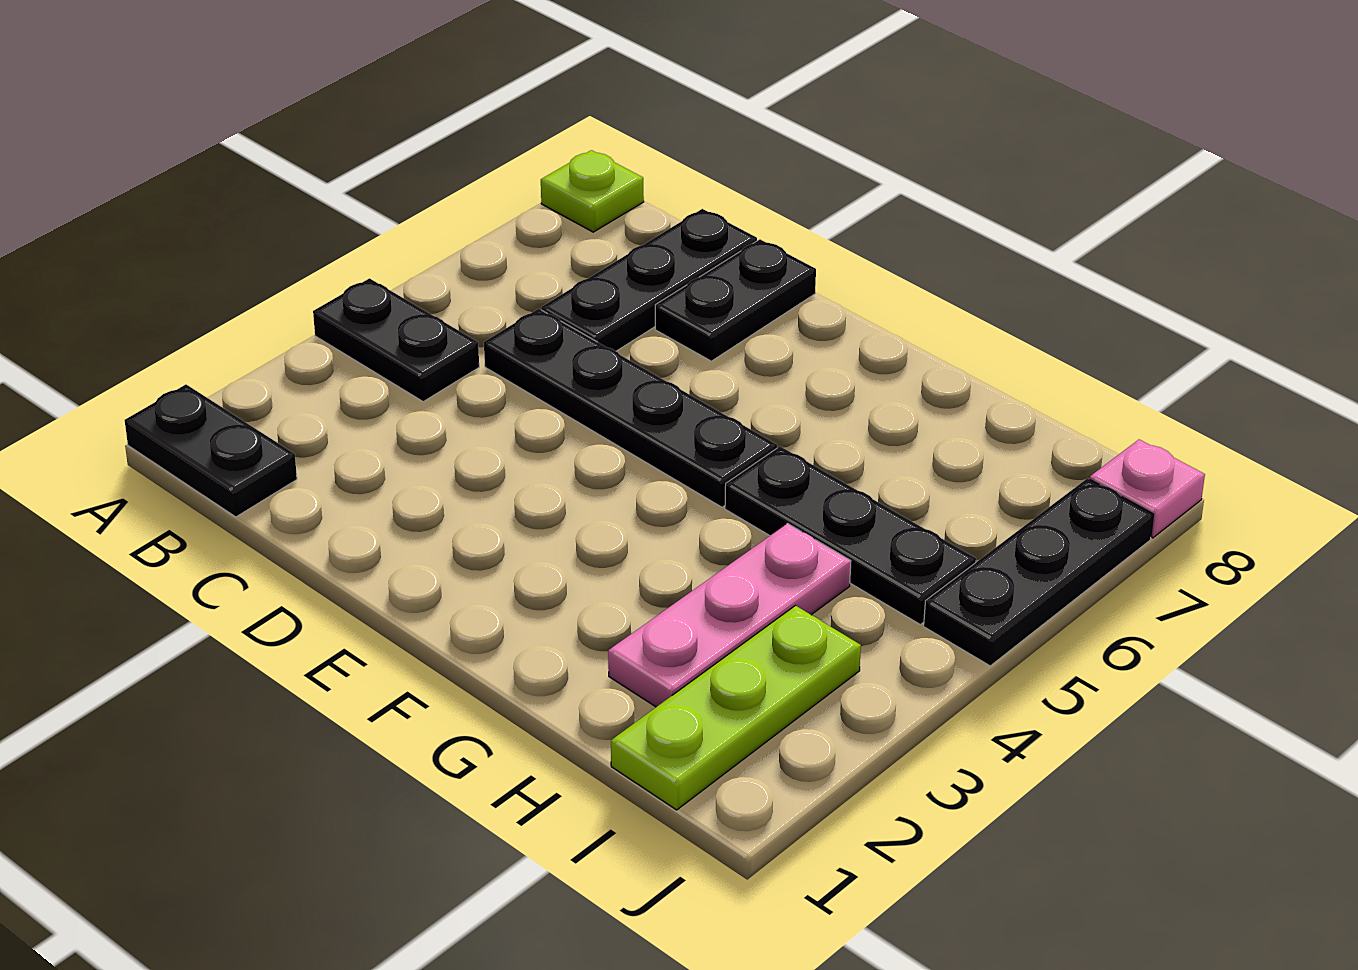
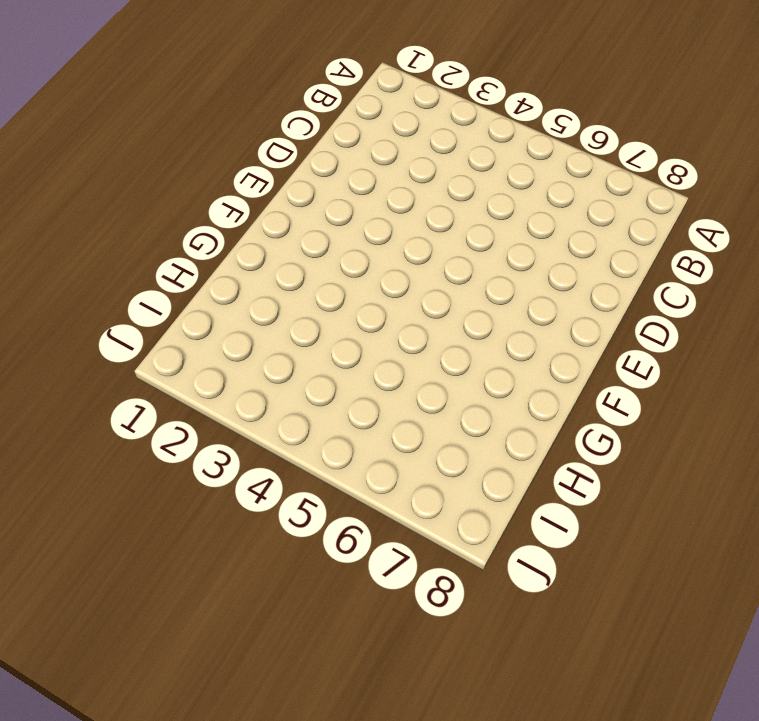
none -> black plate A1:B1 level 1
none -> black plate A4:B4 level 1

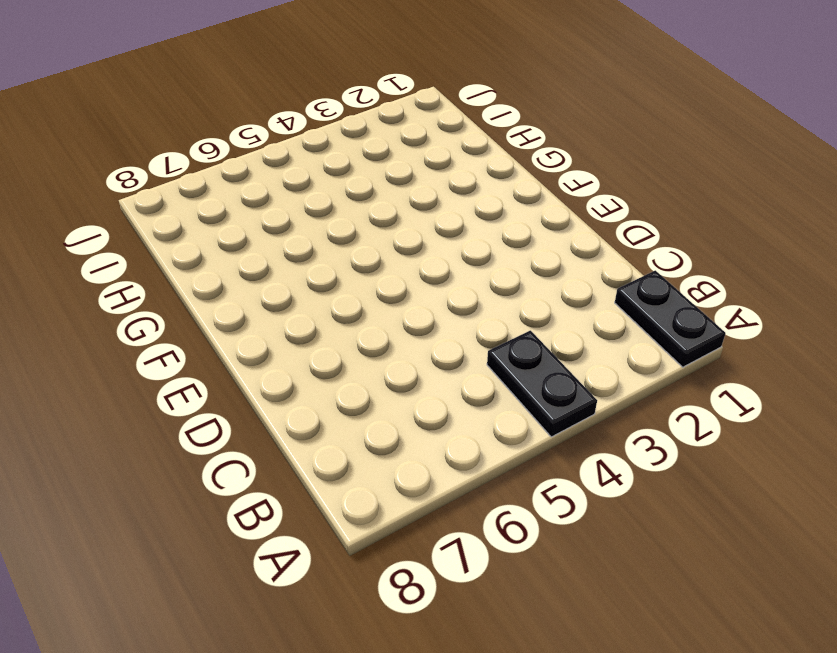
none -> lime plate A8 level 1
none -> black plate C5:F5 level 1

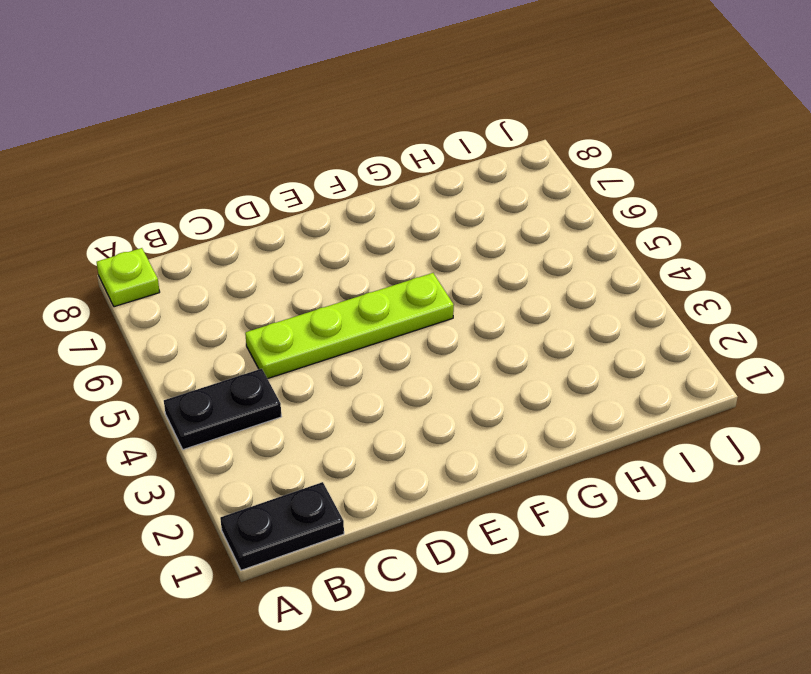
lime plate C5:F5 level 1 -> black plate C5:F5 level 1
none -> black plate C6:C8 level 1
none -> black plate D7:D8 level 1

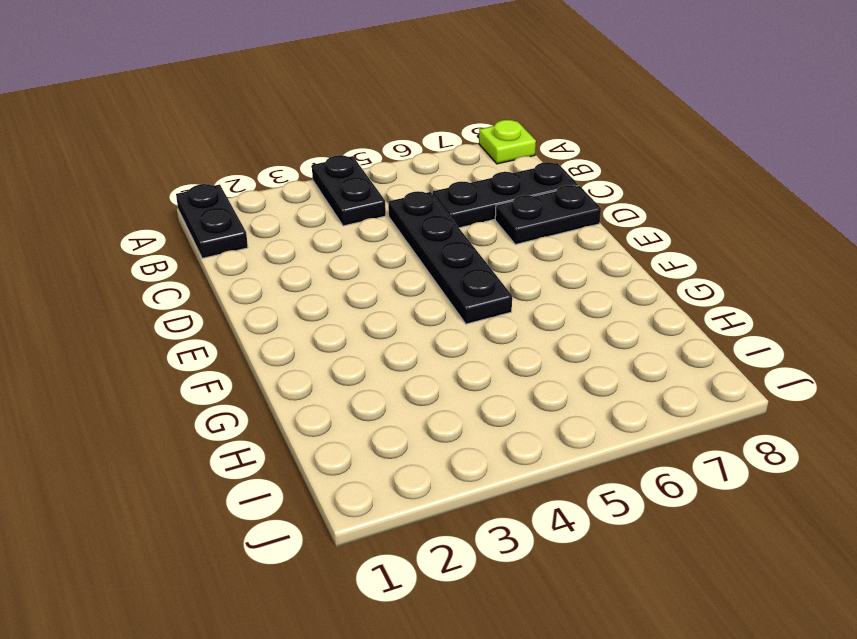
none -> black plate G5:I5 level 1
none -> pink plate H2:H4 level 1

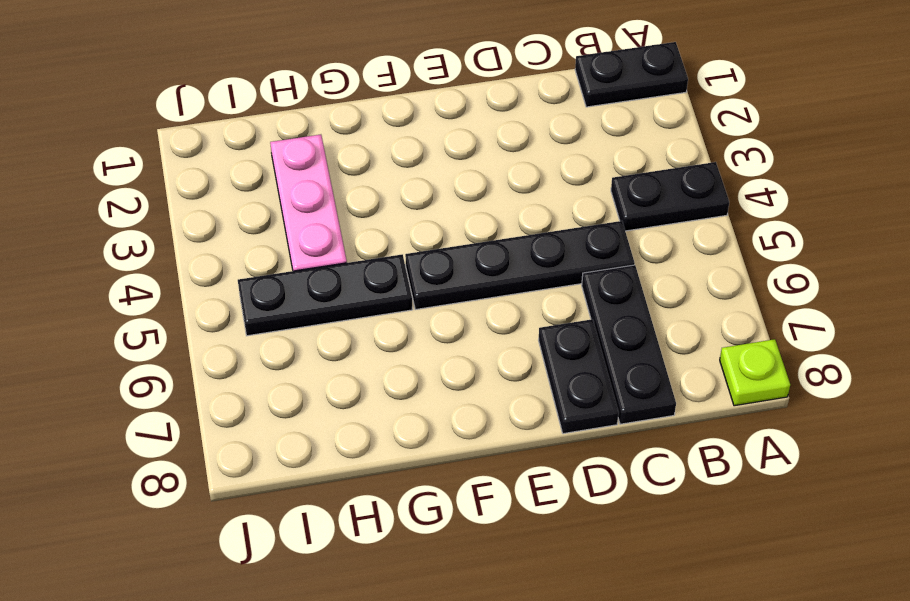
none -> lime plate I1:I3 level 1
none -> black plate J5:J7 level 1

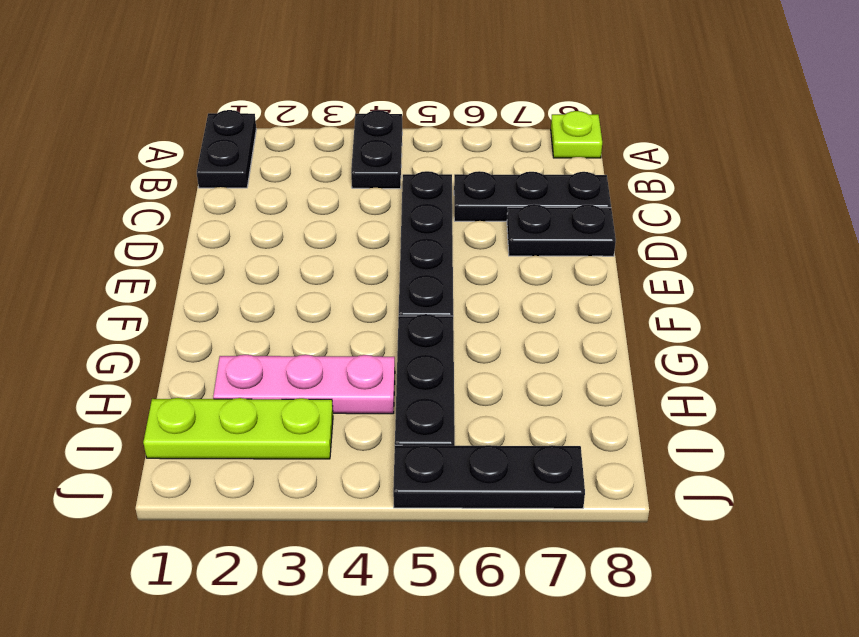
none -> pink plate J8 level 1

